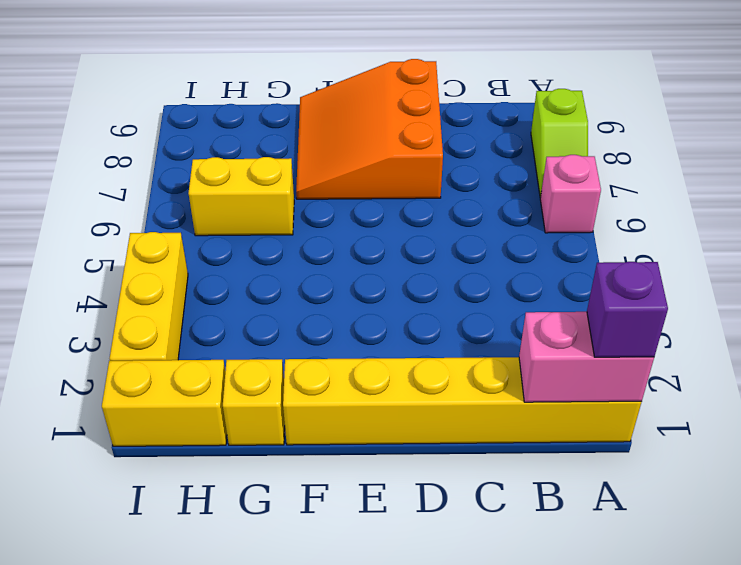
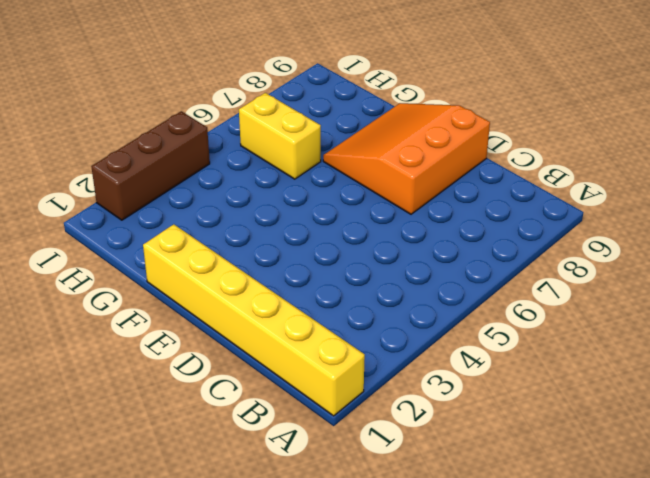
brown brick I2:I4 level 1 -> yellow brick I2:I4 level 1
none -> pink brick A6 level 1
none -> lime slope A7:A8 level 1 top 8

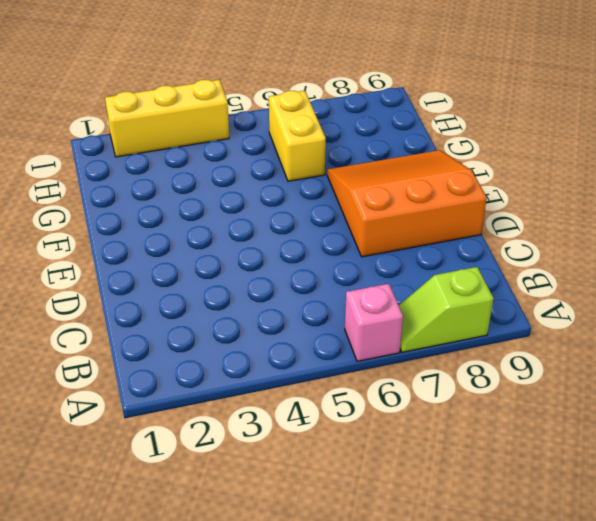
none -> yellow brick A1:F1 level 1
none -> yellow brick G1 level 1

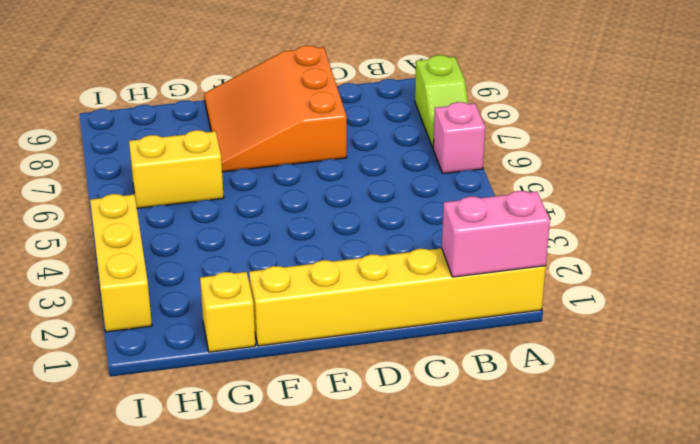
none -> yellow brick H1:I1 level 1
none -> purple brick A1 level 3

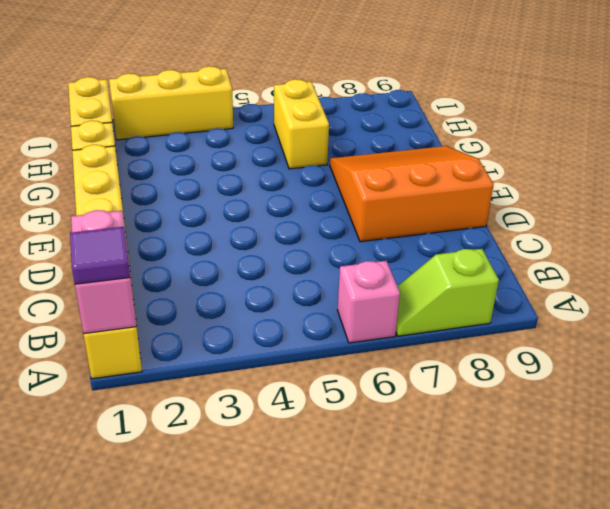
purple tile A1 level 3 -> purple brick A1 level 3

